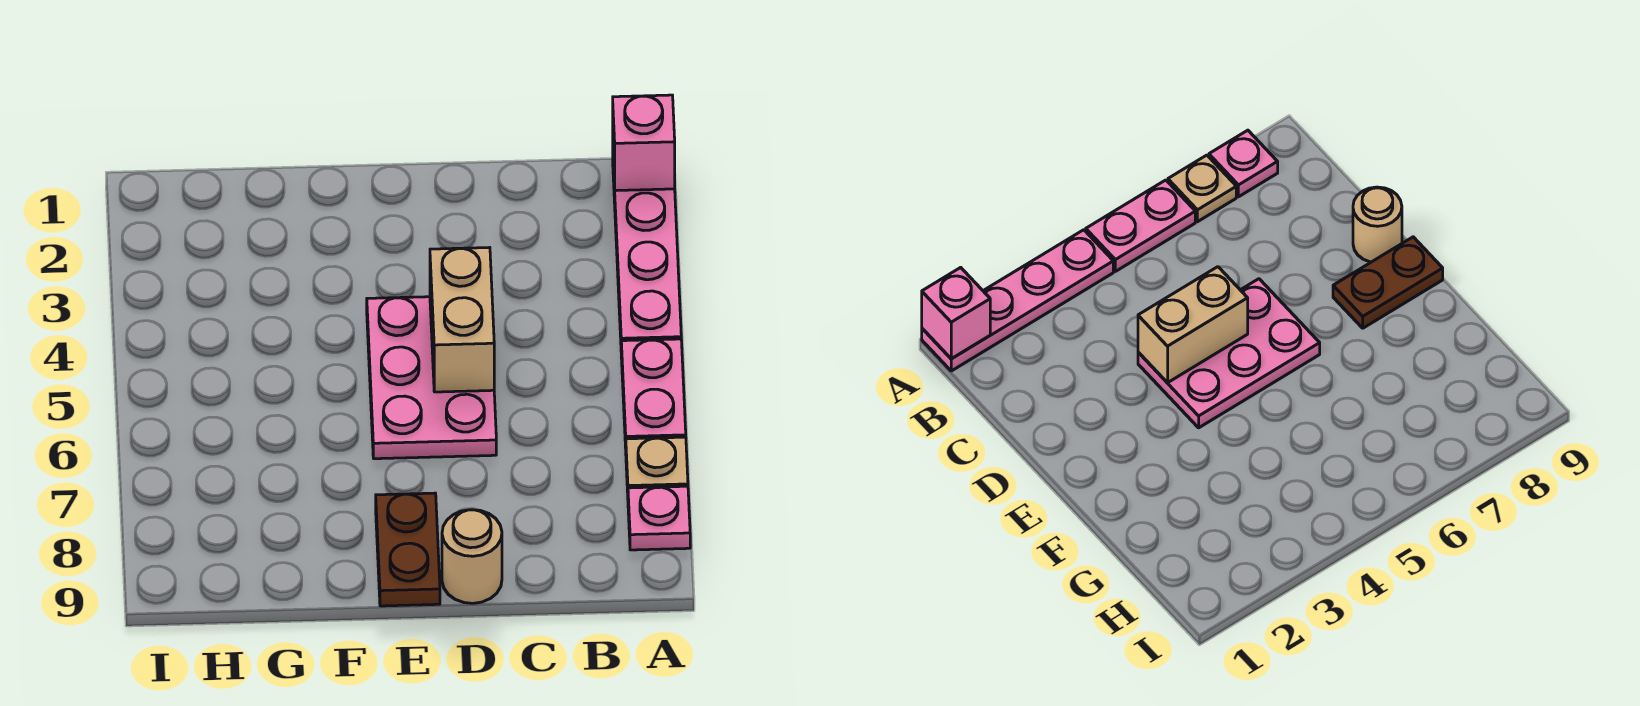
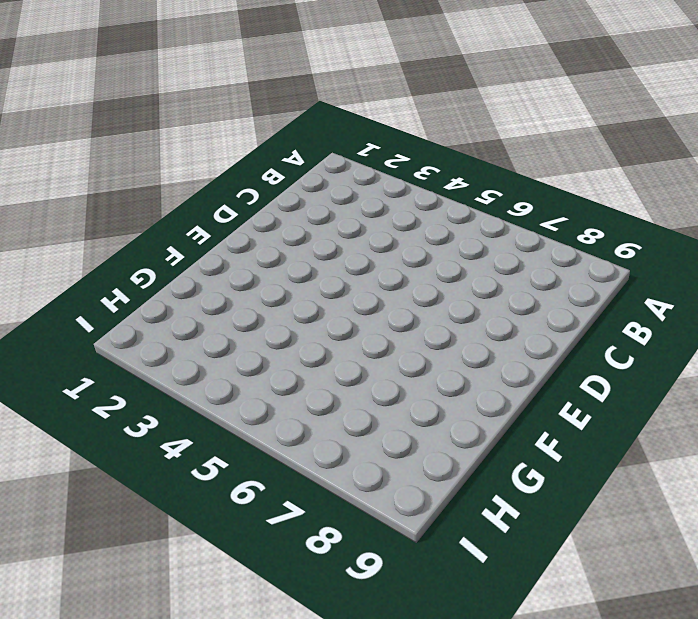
none -> pink plate A1:A4 level 1
none -> pink plate A5:A6 level 1

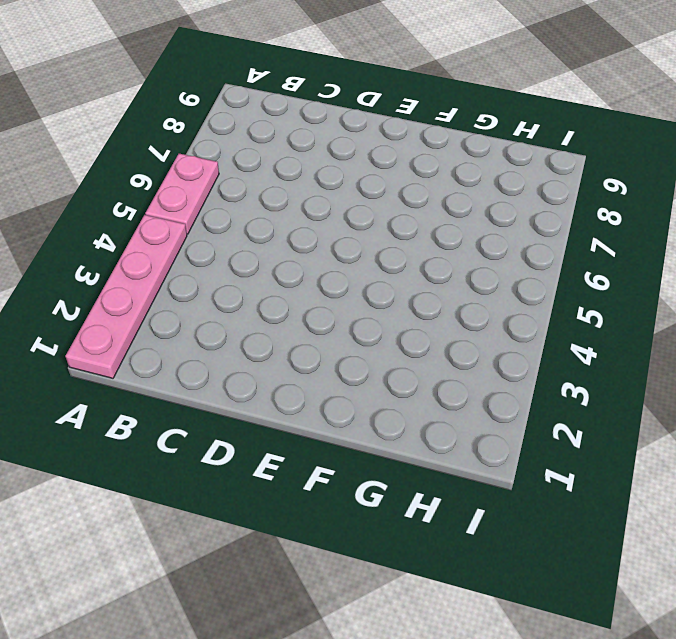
none -> tan plate A7 level 1
none -> pink plate A8 level 1

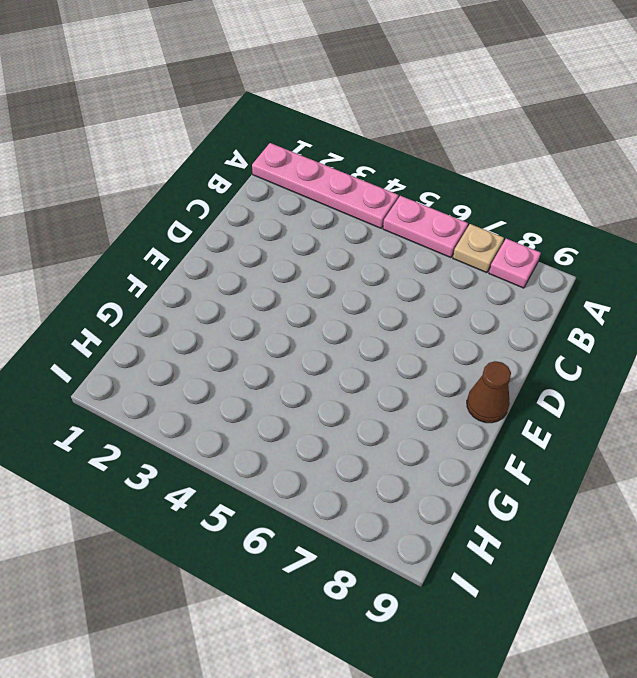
brown cone E9 level 1 -> brown plate E8:E9 level 1
none -> pink plate D4:E6 level 1
none -> tan round brick D9 level 1

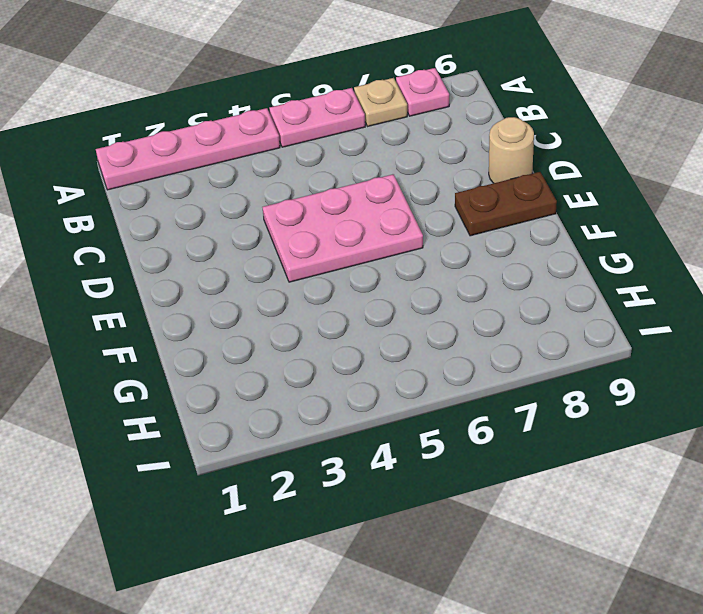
none -> pink brick A1 level 2
none -> tan brick D4:D5 level 2

